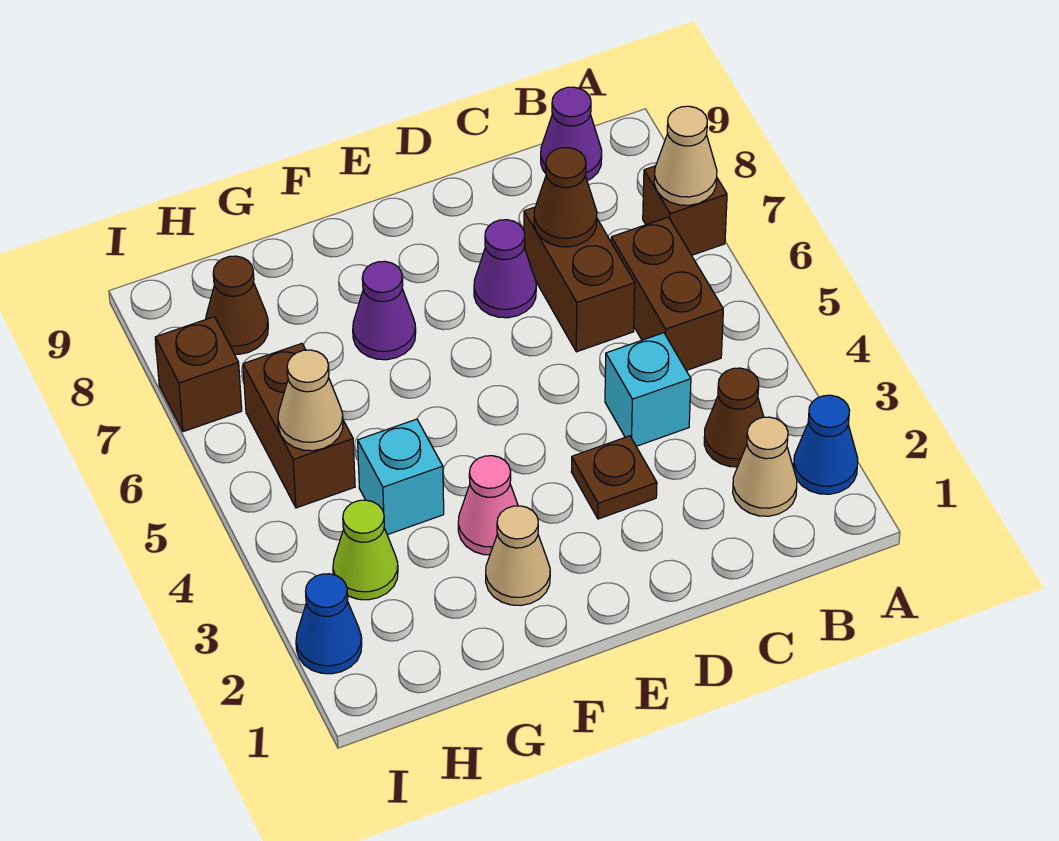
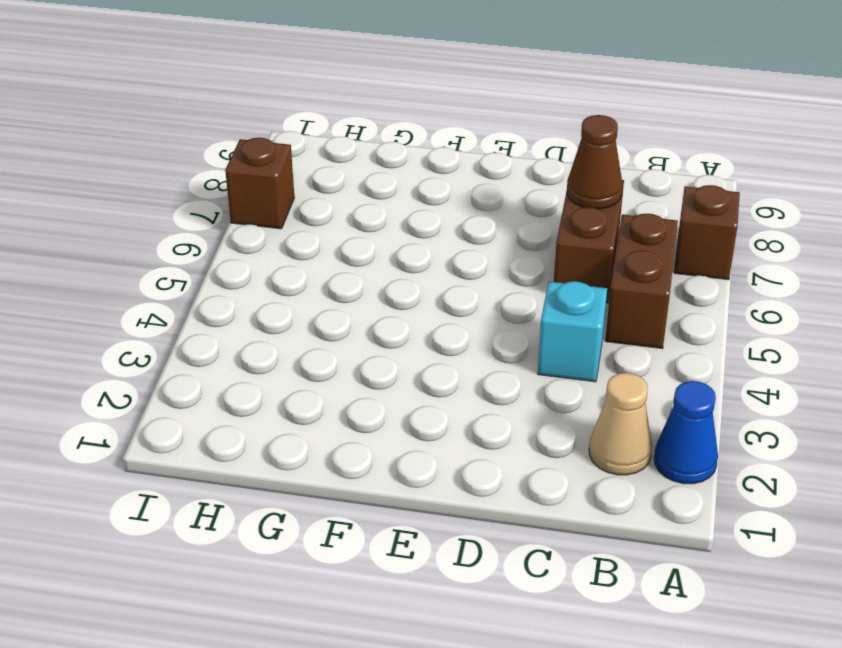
none -> brown cone B3 level 1
none -> purple cone B9 level 1
none -> brown plate D3 level 1

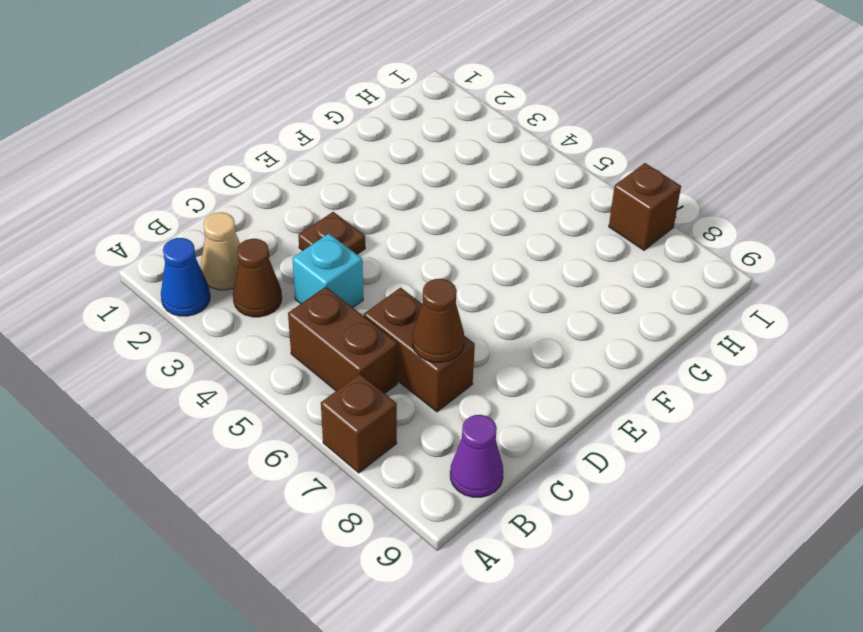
none -> purple cone D7 level 1
none -> tan cone F2 level 1
none -> pink cone F3 level 1

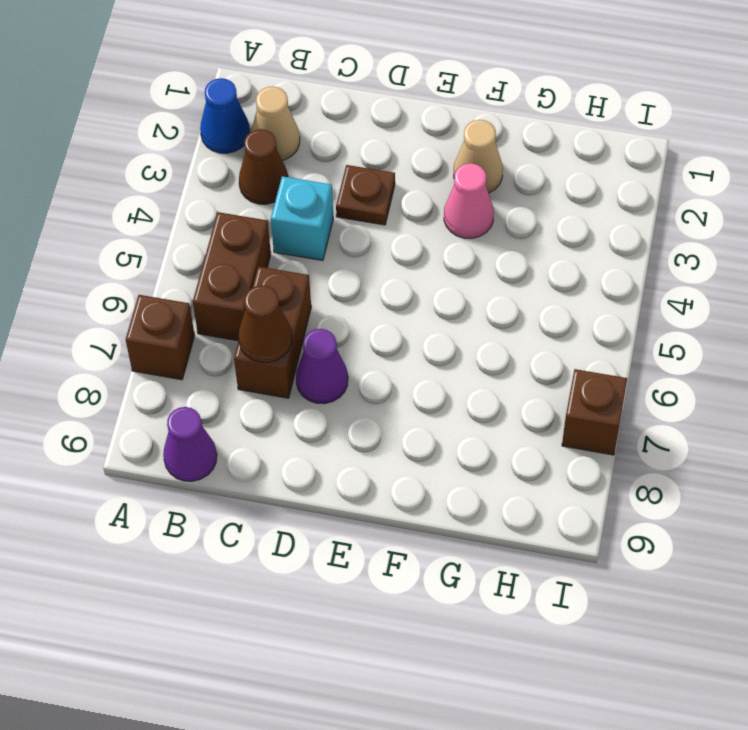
none -> purple cone F7 level 1
none -> cyan brick G4 level 1
none -> lime cone H3 level 1

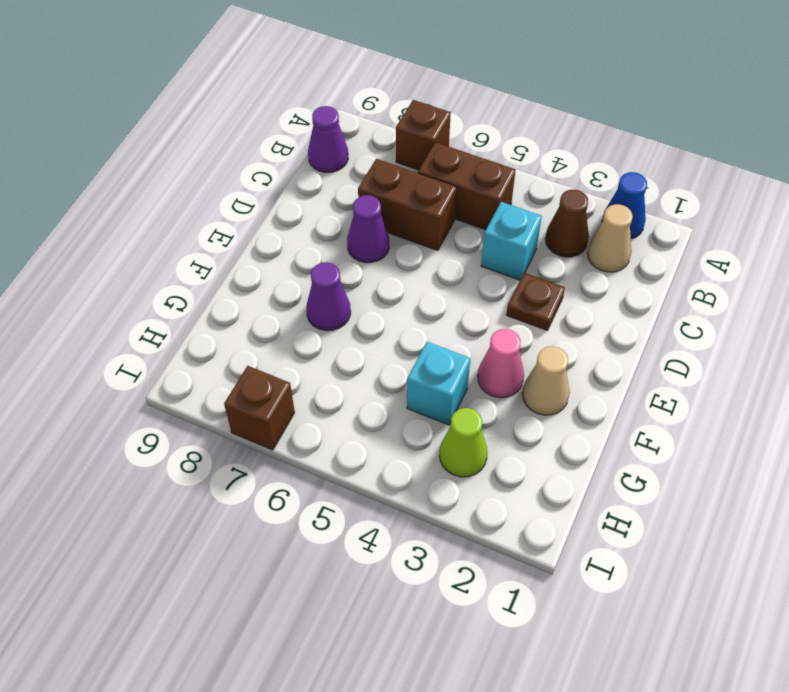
none -> brown brick H5:H6 level 1
none -> brown cone H8 level 1
none -> blue cone I2 level 1

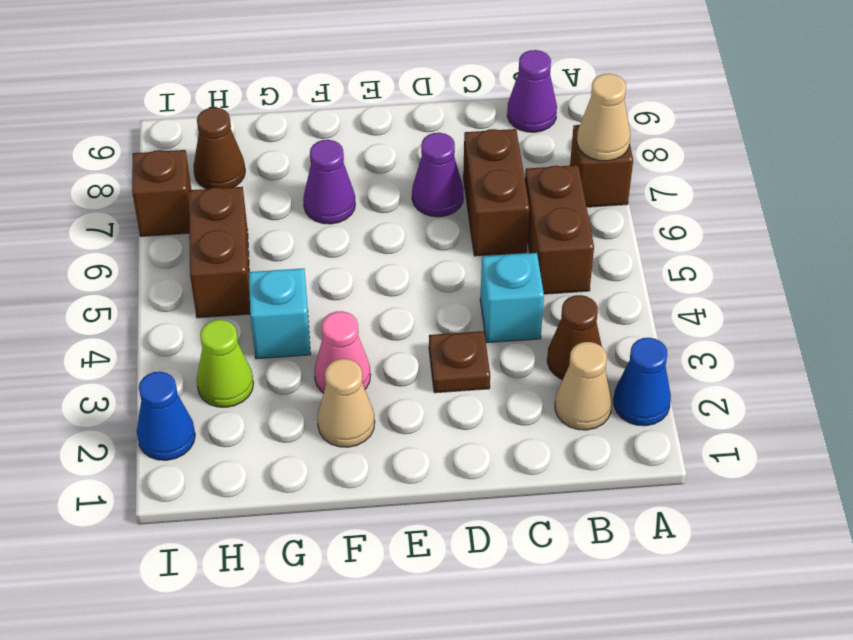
none -> brown cone C7 level 2
none -> tan cone H5 level 2

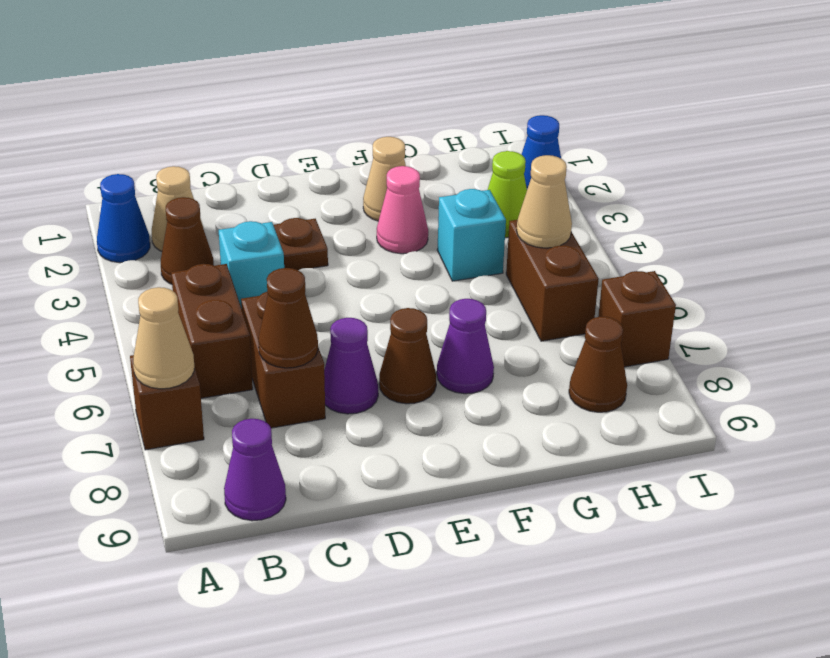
brown cone E7 level 1 -> none

